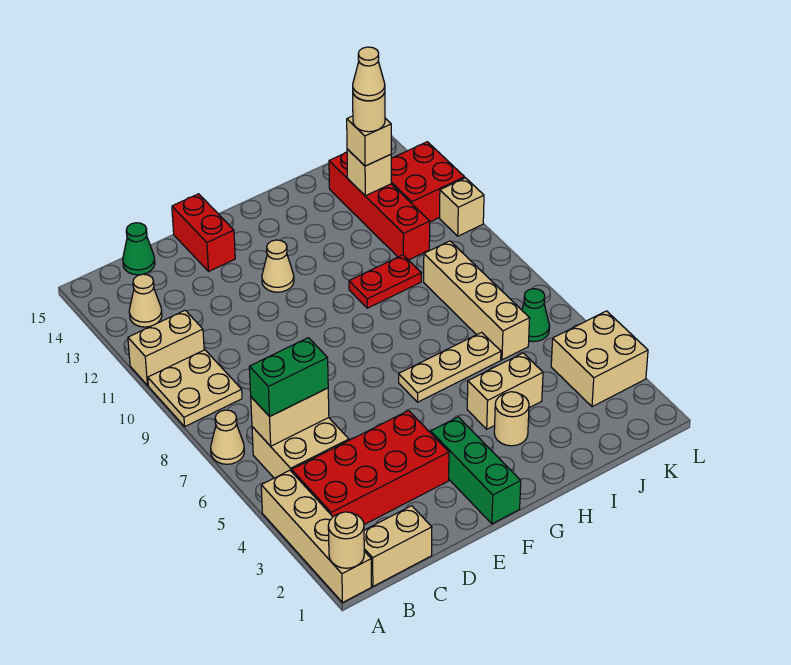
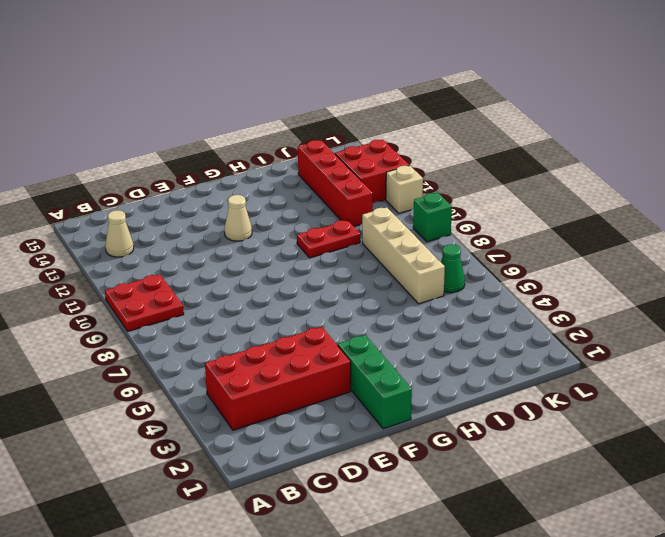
red plate A9:B10 level 1 -> tan plate A9:B10 level 1
green brick L9 level 1 -> none
none -> tan brick A1:A4 level 1
none -> tan cone A7 level 1
none -> tan brick A11:B11 level 1

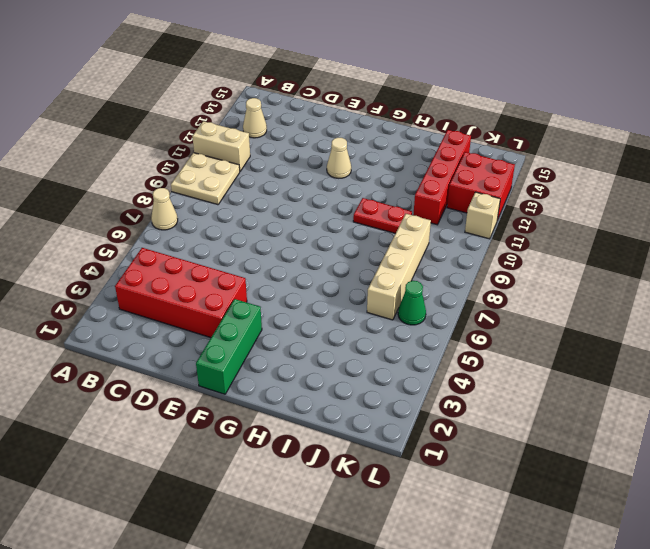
none -> tan brick A1:A4 level 1
none -> tan brick B1:C1 level 1
none -> tan brick B5:C6 level 1

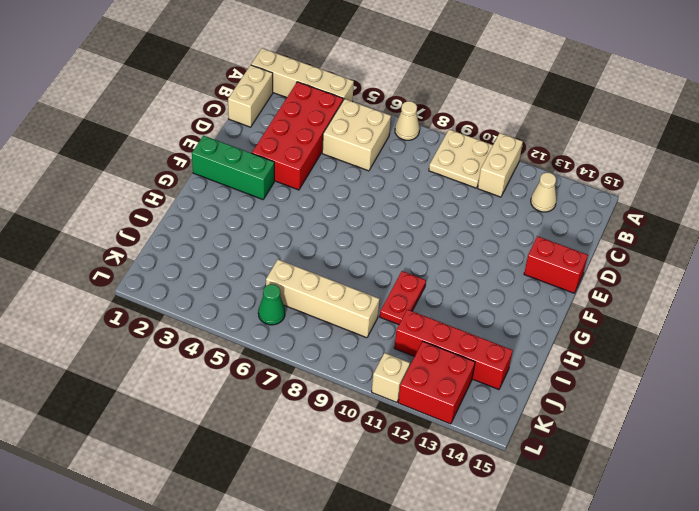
none -> green cone C15 level 1
none -> tan cone F12 level 1
none -> tan plate G6:I6 level 1

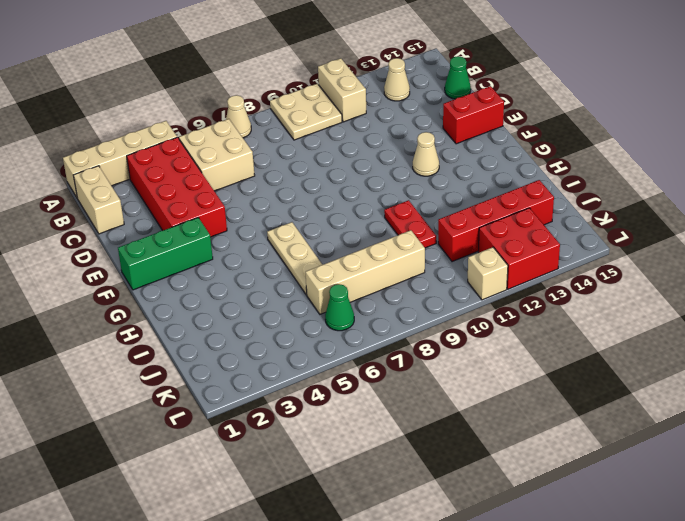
none -> tan round brick H3 level 1
none -> tan brick H4:I4 level 1
none -> tan brick K3:L4 level 1

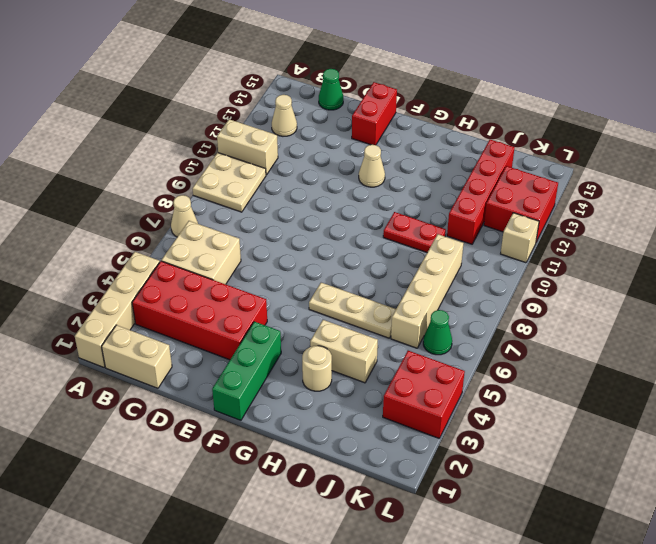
red brick K3:L4 level 1 -> tan brick K3:L4 level 1
none -> tan round brick A1 level 2
none -> tan brick B6:C6 level 2
none -> tan brick J13 level 2

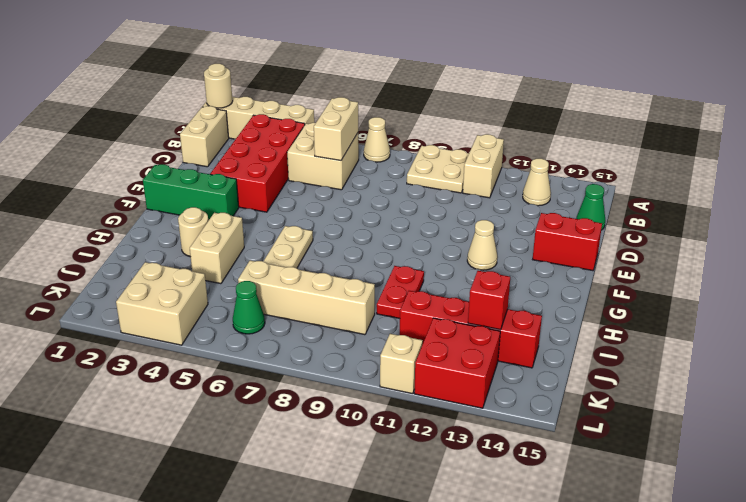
red brick J13 level 2 -> tan brick J13 level 2
none -> green brick B6:C6 level 3
none -> tan brick J13 level 3
none -> tan round brick J13 level 4

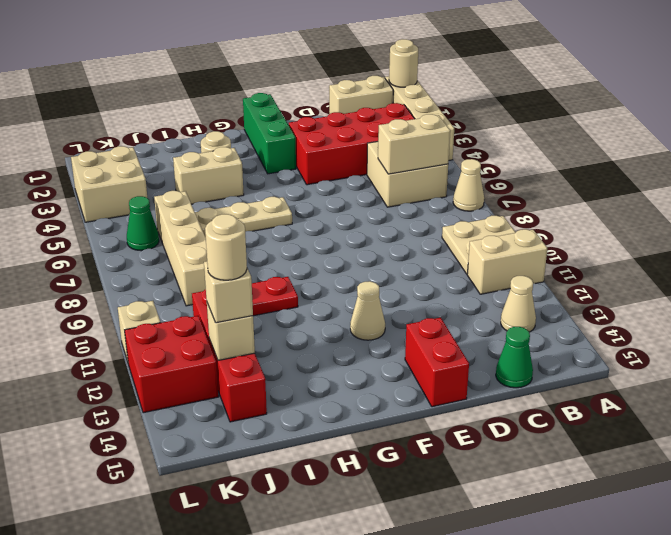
none -> green brick B6:C6 level 3
none -> tan cone J13 level 5

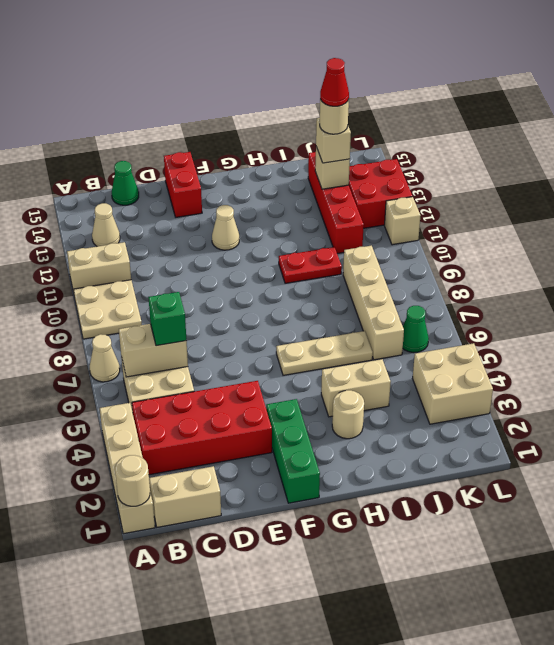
green brick C6 level 3 -> green brick B6:C6 level 3
red cone J13 level 5 -> tan cone J13 level 5

